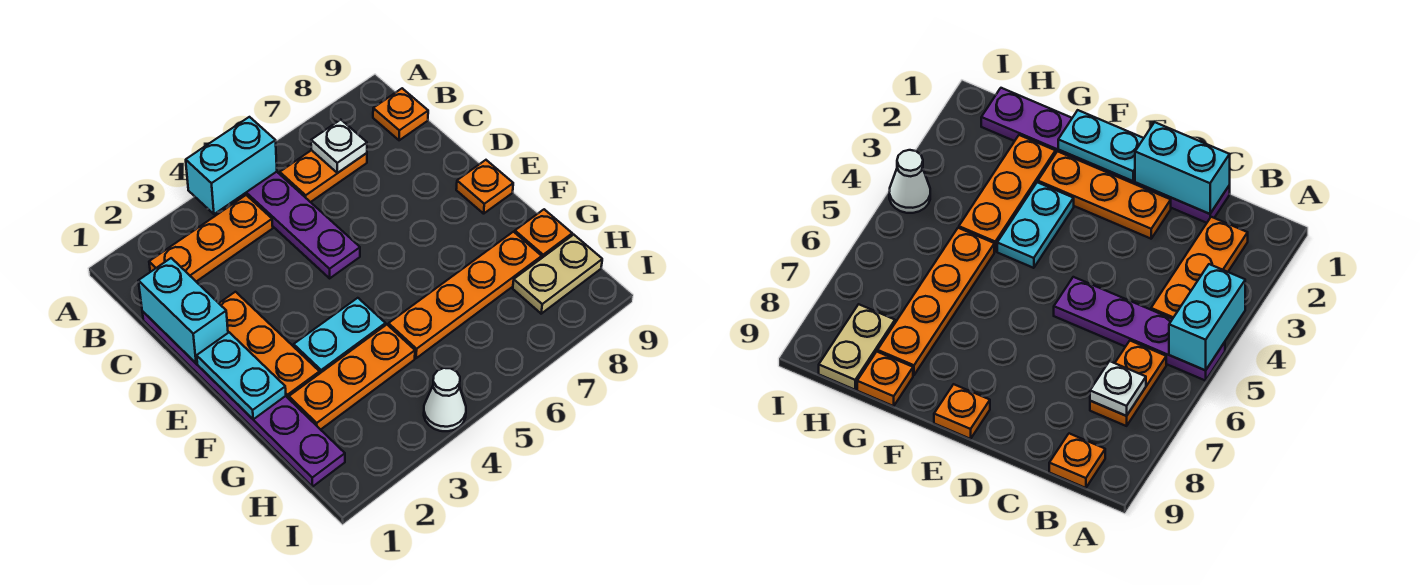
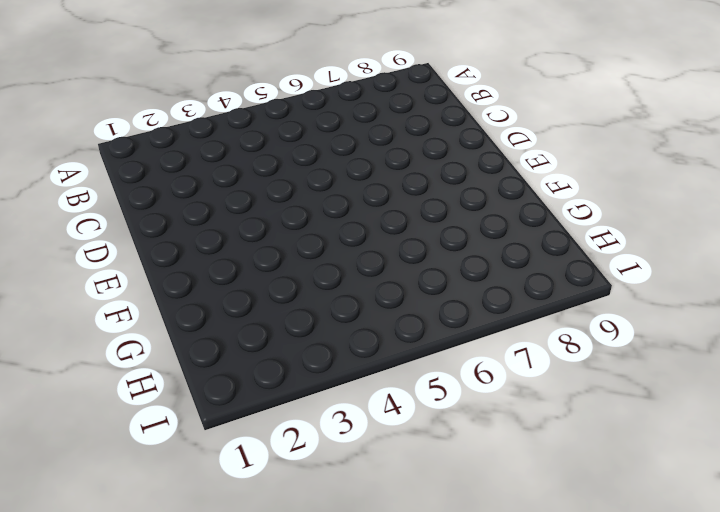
none -> purple plate A5:D5 level 1
none -> orange plate B2:B4 level 1
none -> orange plate B6:B7 level 1

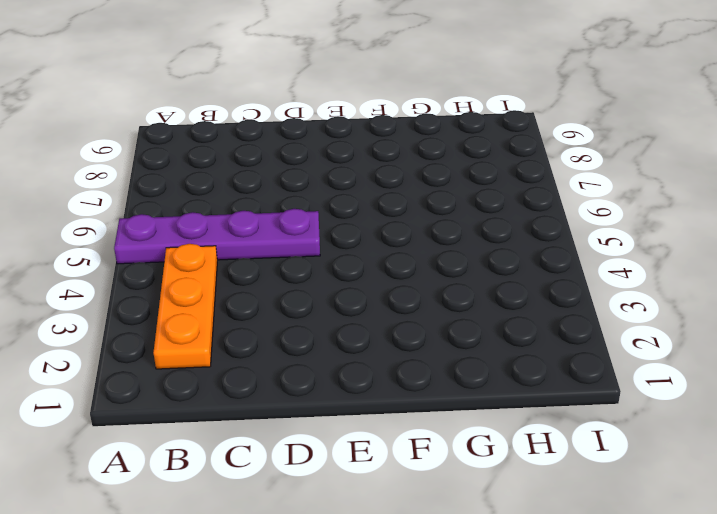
none -> orange plate B6:B7 level 1
none -> orange plate B9 level 1
none -> purple plate C1:H1 level 1

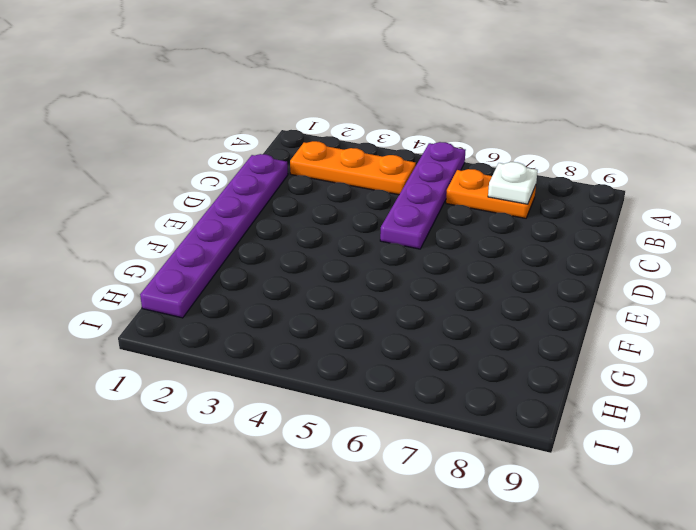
none -> orange plate B9 level 1
none -> orange plate D2:F2 level 1
none -> orange plate E9 level 1

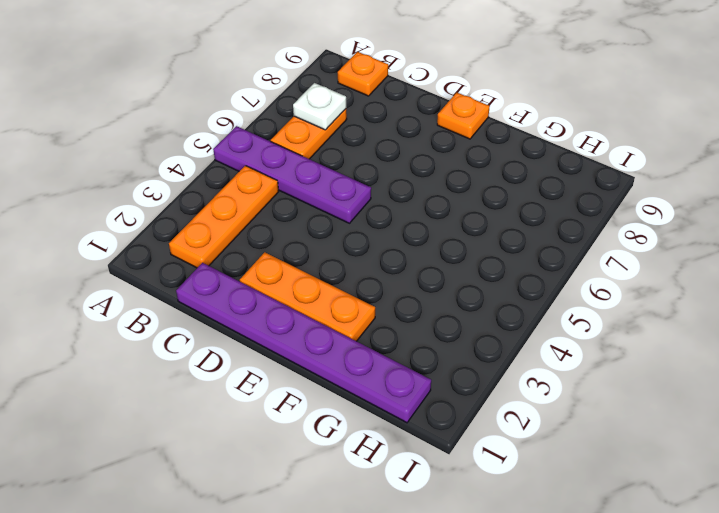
none -> cyan plate F3:F4 level 1
none -> orange plate G2:G4 level 1
none -> orange plate G5:G8 level 1

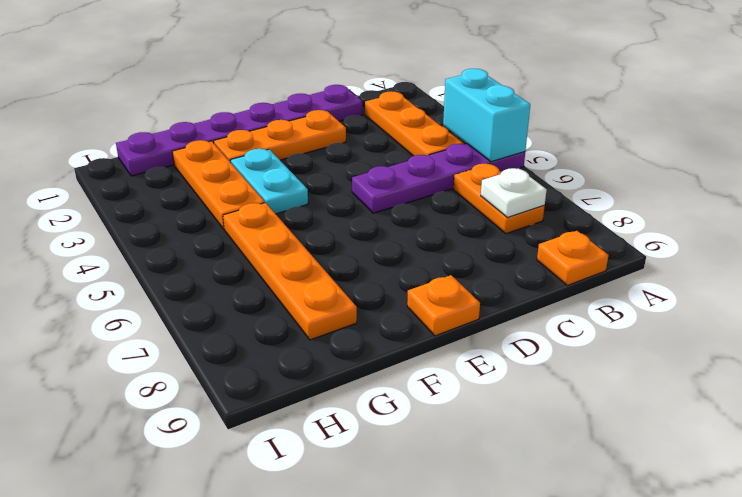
none -> orange plate G9 level 1
none -> tan plate H8:H9 level 1
none -> white cone I4 level 1

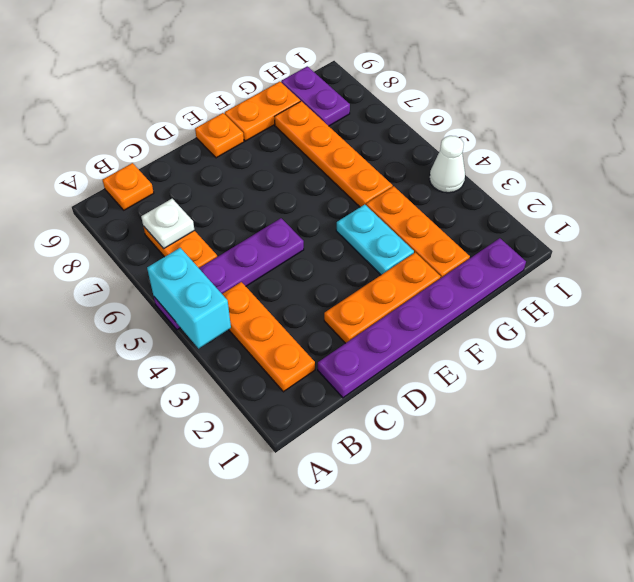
orange plate F9:G9 level 1 -> orange plate G9 level 1
purple plate H8:H9 level 1 -> tan plate H8:H9 level 1
none -> cyan brick C1:D1 level 2
none -> cyan plate E1:F1 level 2

